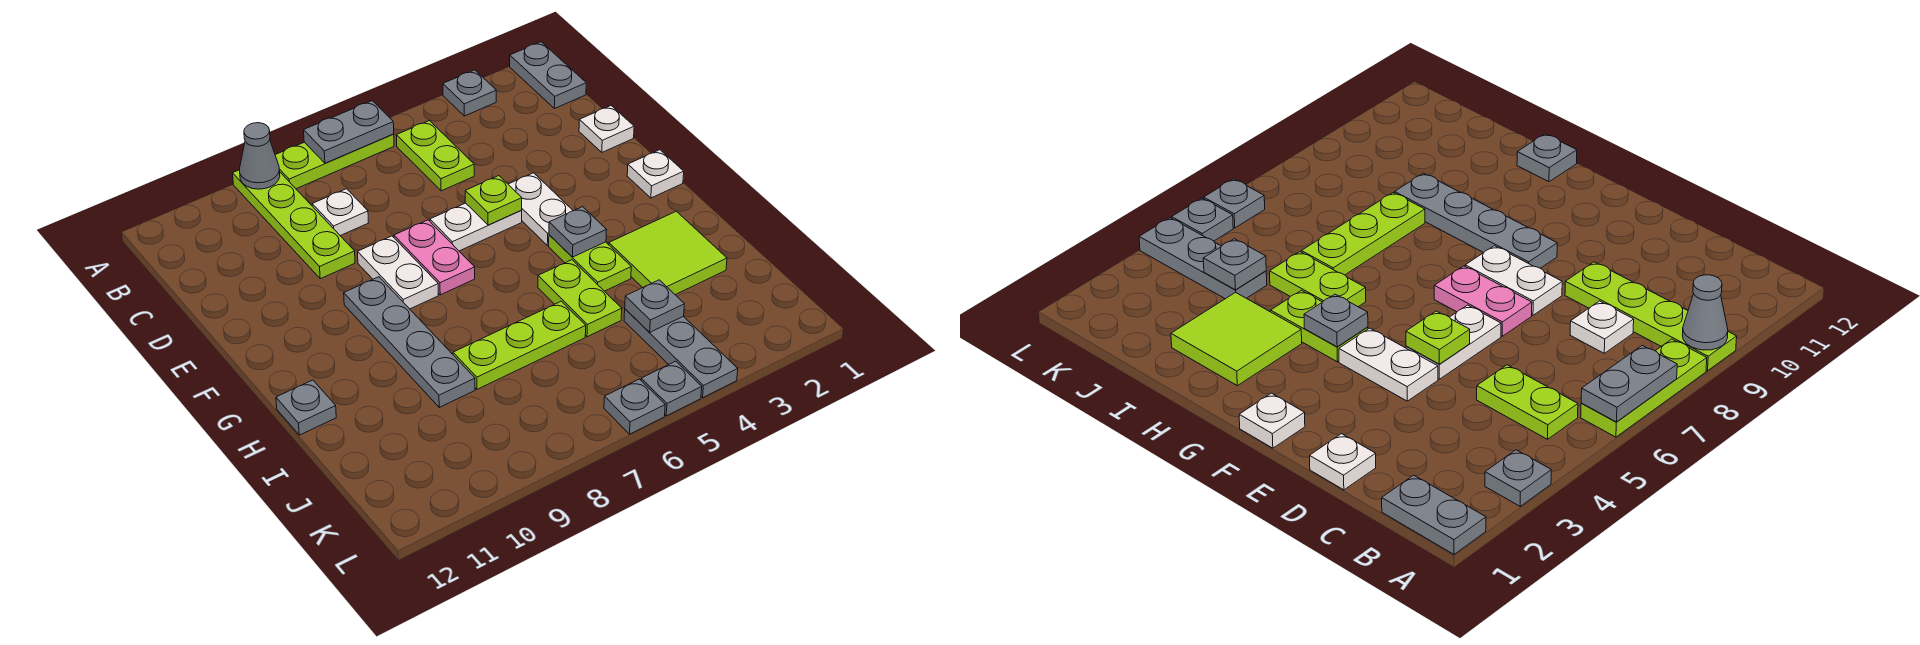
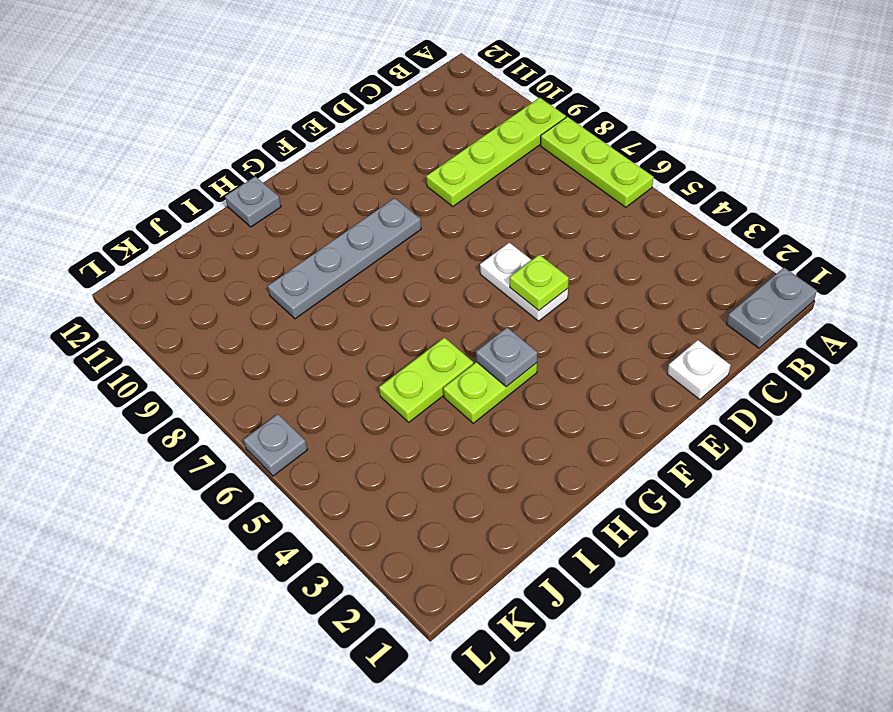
none -> grey plate A3 level 1
none -> lime plate B5:C5 level 1
none -> white plate C8 level 1

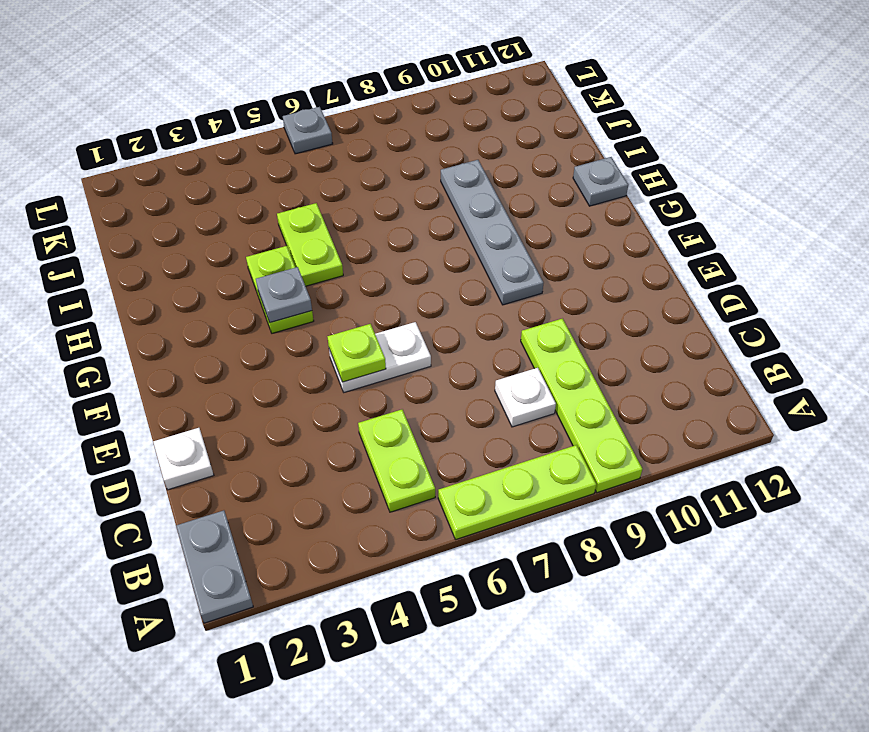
none -> grey plate A3 level 1
none -> white plate E4:F4 level 1
none -> pink plate E7:F7 level 1

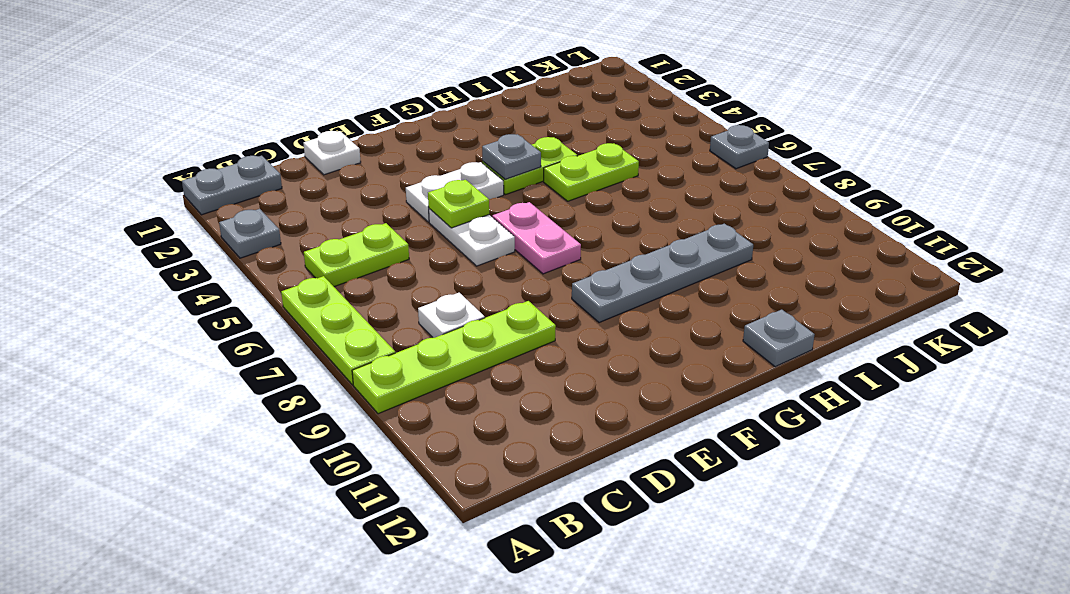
pink plate F6:F7 level 1 -> pink plate E7:F7 level 1
none -> white plate E8:F8 level 1
none -> white plate F1 level 1
none -> lime tile H2:I3 level 1

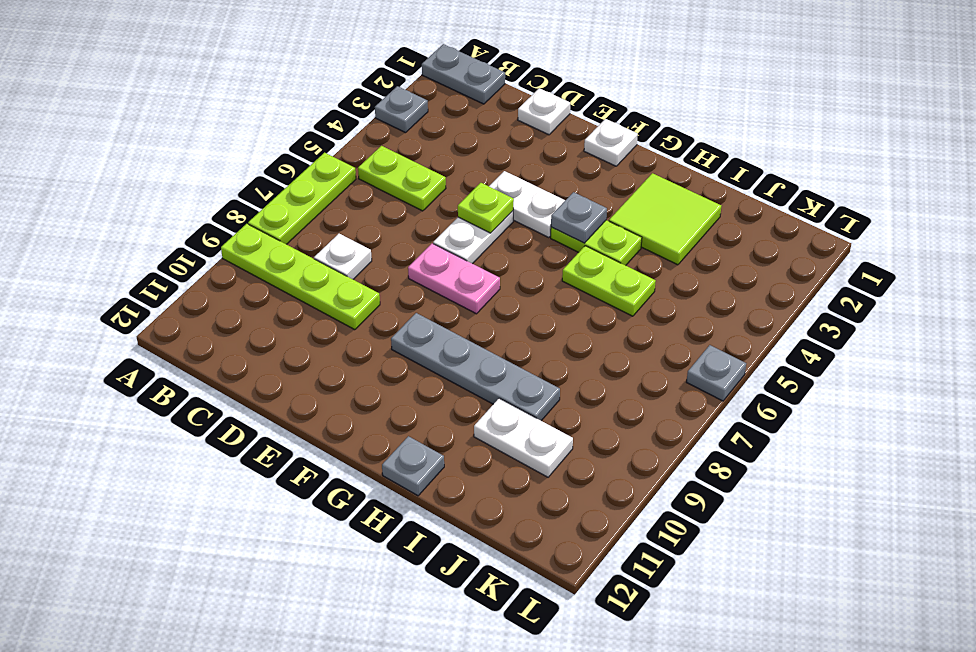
white plate I10:J10 level 1 -> white plate E8:F8 level 1
none -> lime plate I6:I8 level 1
none -> grey plate J4:L4 level 1
none -> grey plate L5 level 1

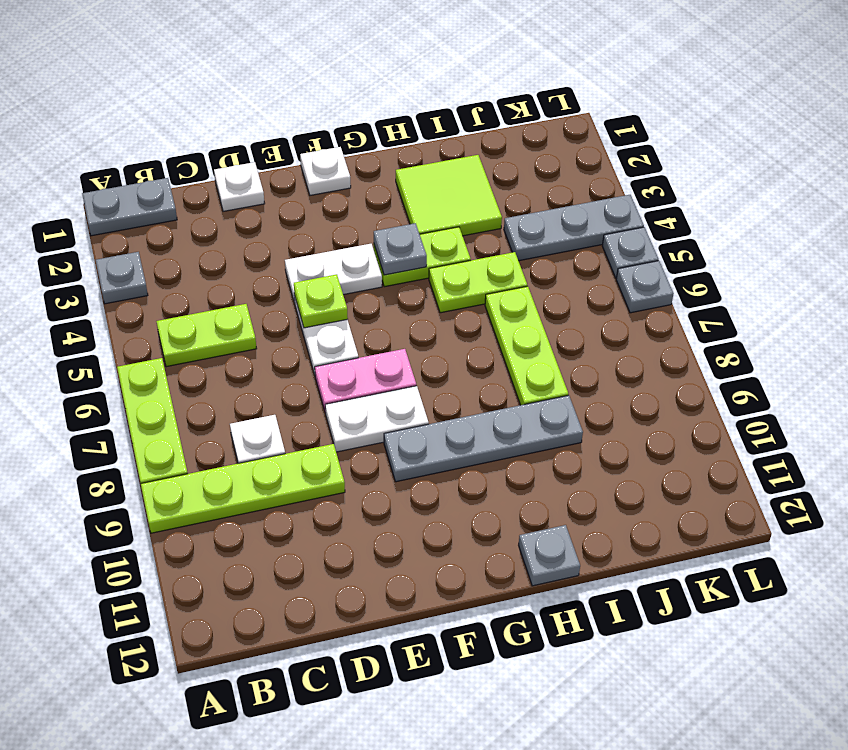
none -> grey plate A6:A7 level 2
none -> grey cone A9 level 2
none -> grey plate J4 level 2

